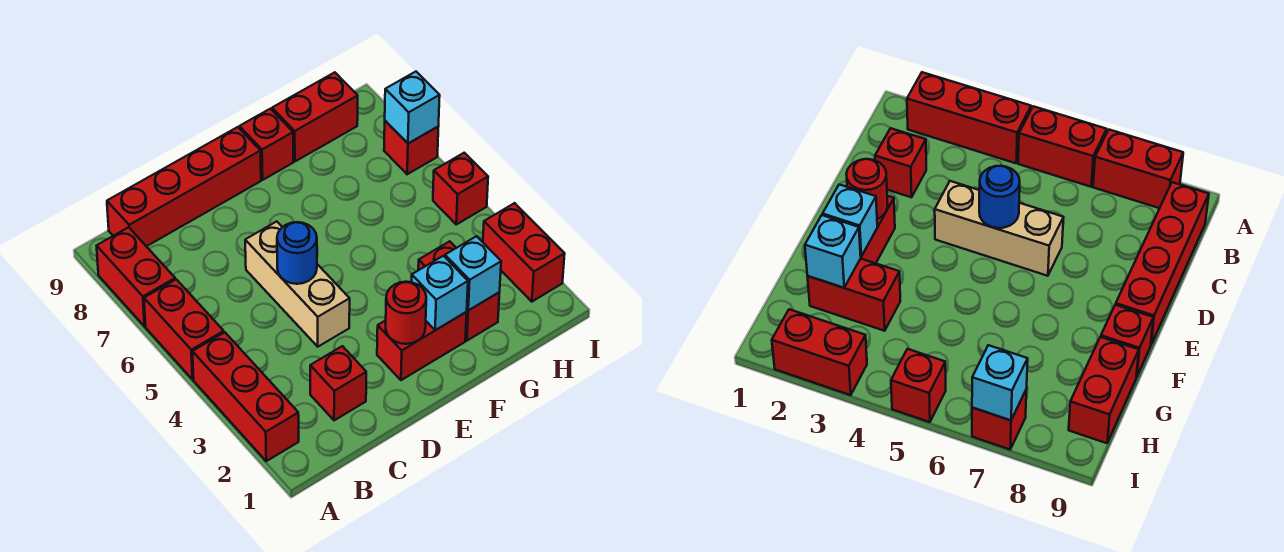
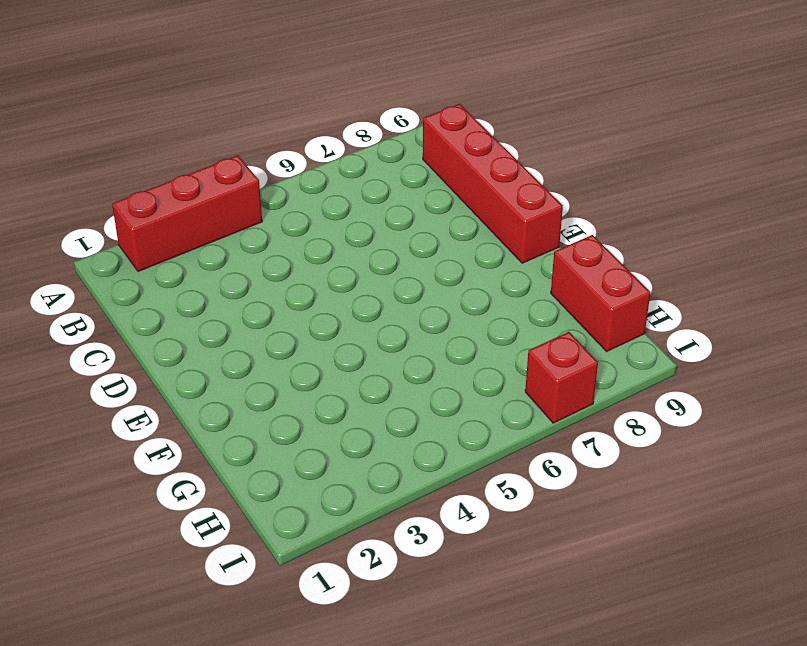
none -> red brick A5:A6 level 1
none -> red brick A7:A8 level 1
none -> red brick C2 level 1

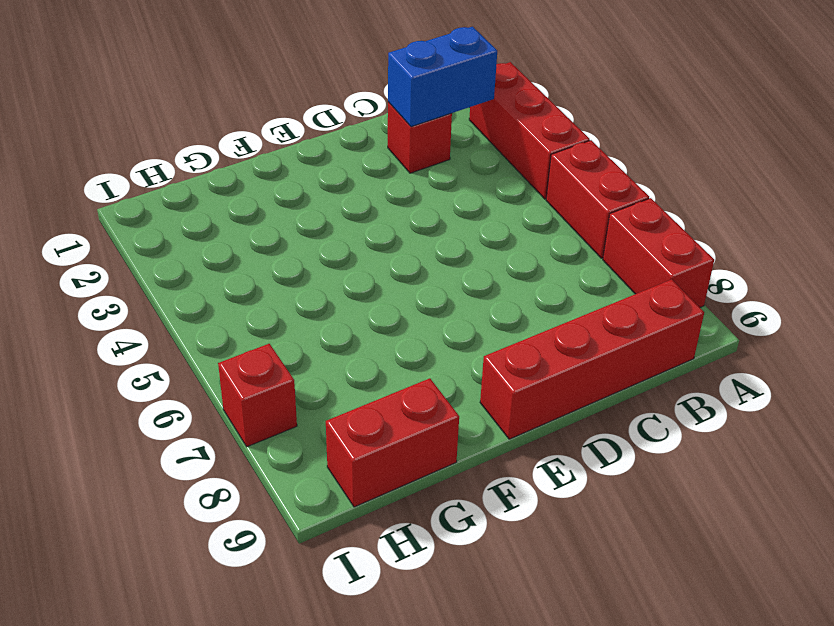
blue brick B2:C2 level 2 -> none
none -> tan brick D4:D6 level 1
none -> red brick E2:F2 level 1
none -> red brick F9 level 1

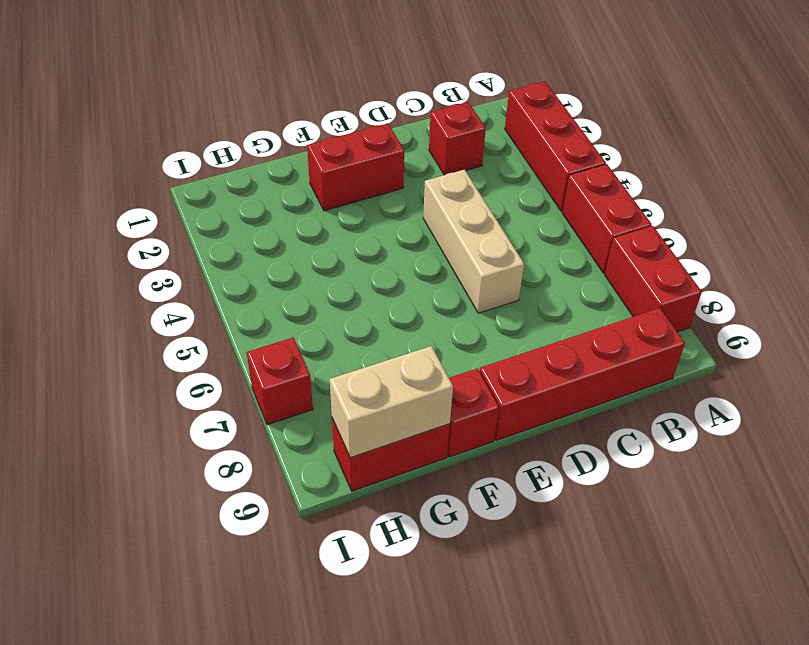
tan brick G9:H9 level 2 -> none
none -> red brick G2:G3 level 1
none -> red brick I2:I3 level 1
none -> red brick I5 level 1

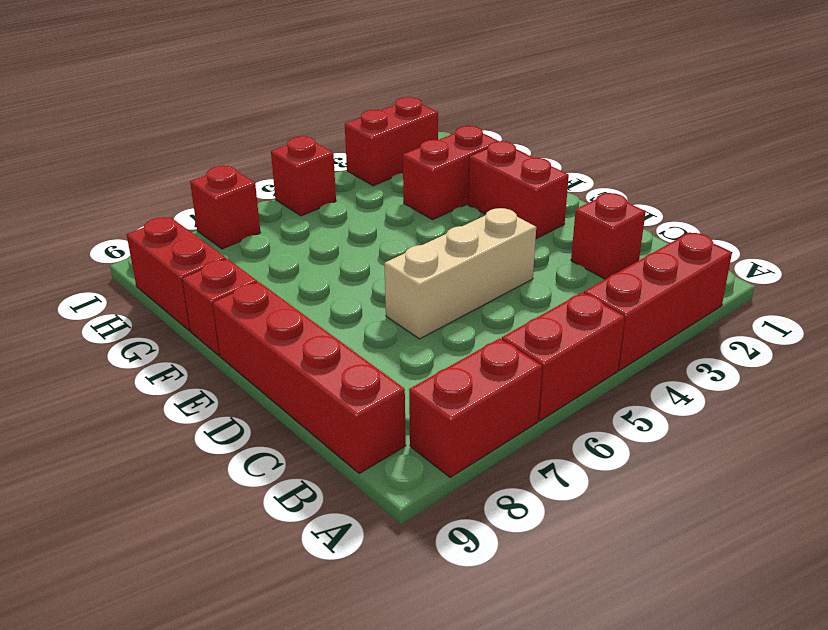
none -> blue round brick D5 level 2
none -> red round brick E2 level 2
none -> cyan brick F2 level 2

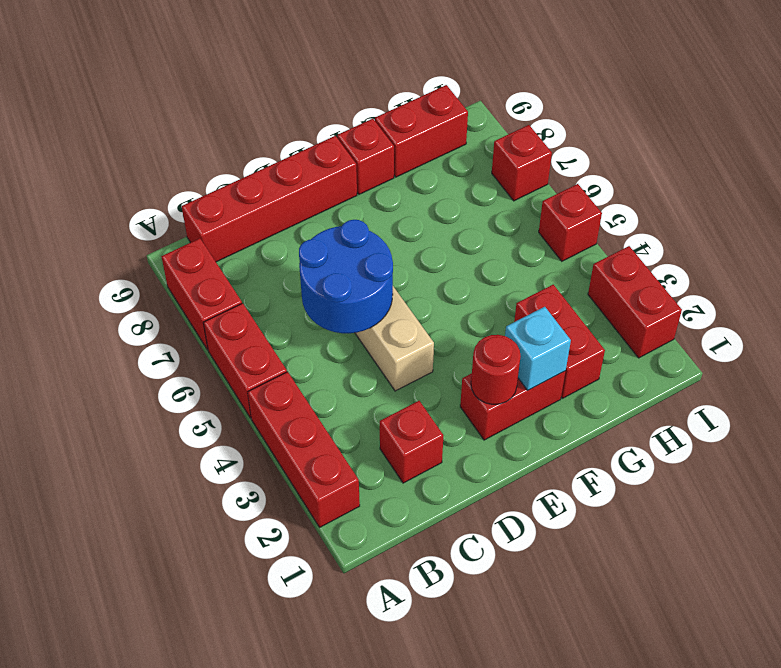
blue round brick C5:D6 level 2 -> blue round brick D5 level 2
none -> cyan brick G2 level 2
none -> cyan brick I7 level 2

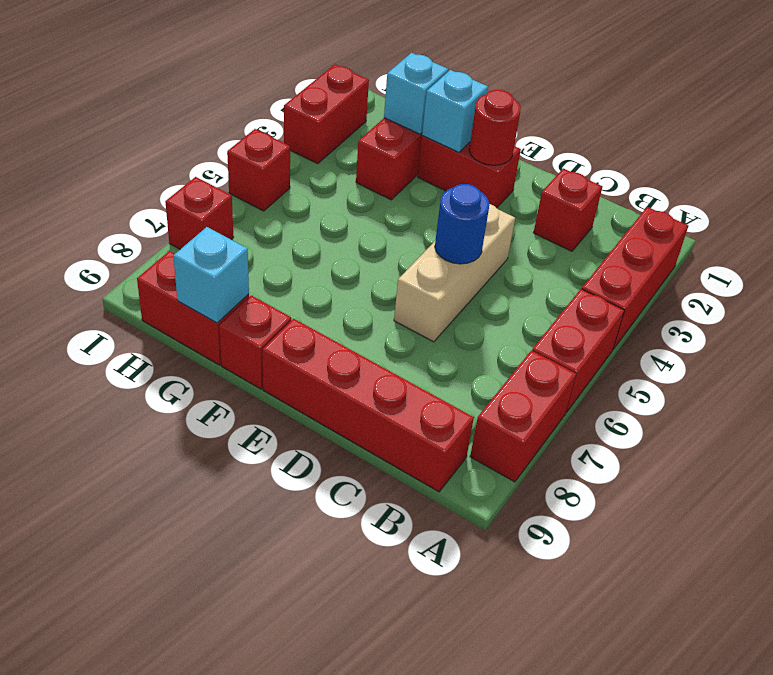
cyan brick G9 level 2 -> cyan brick I7 level 2

